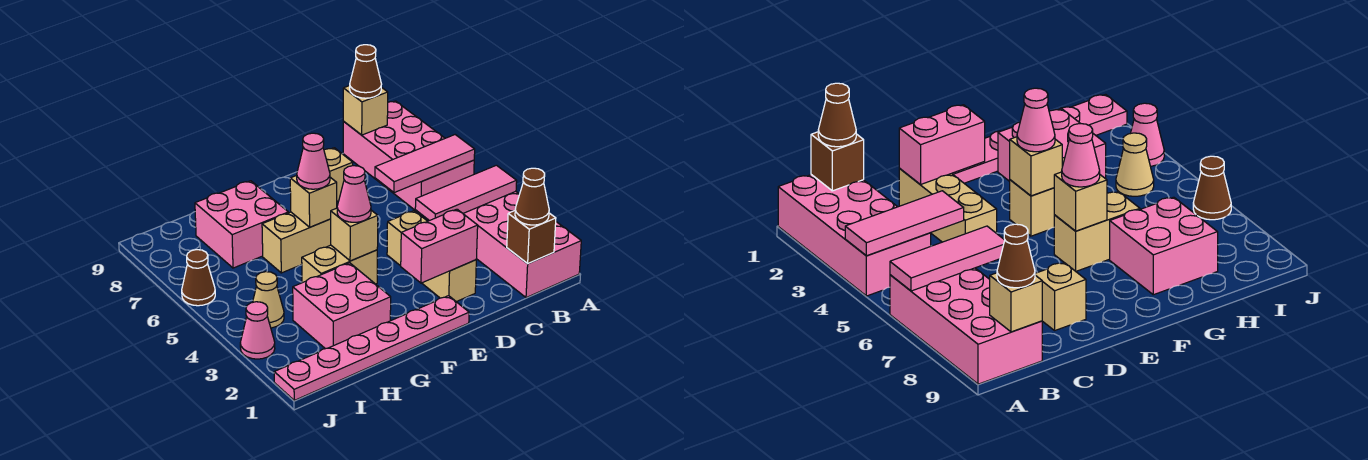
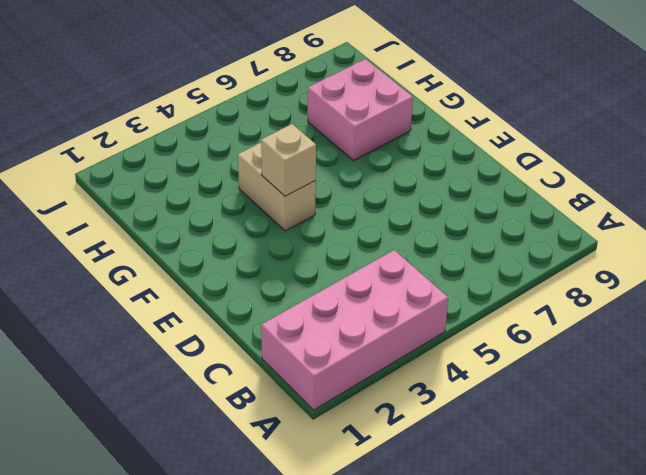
none -> pink brick A6:B9 level 1
none -> tan brick D2:D4 level 1
none -> tan brick D8 level 1

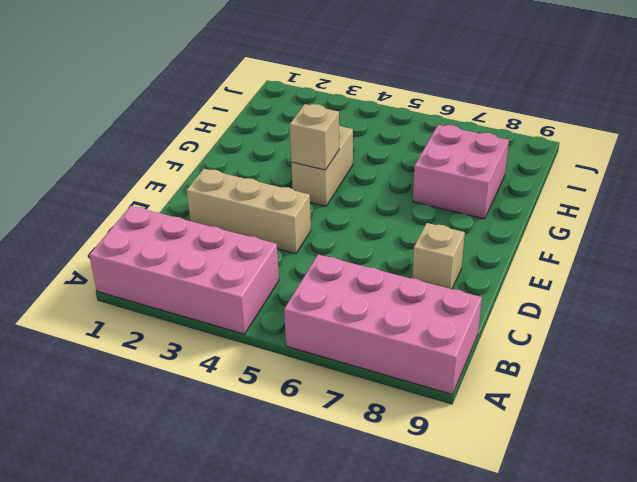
none -> pink plate E1:J1 level 1
none -> tan brick F6:G6 level 1
none -> pink brick G2:H3 level 1

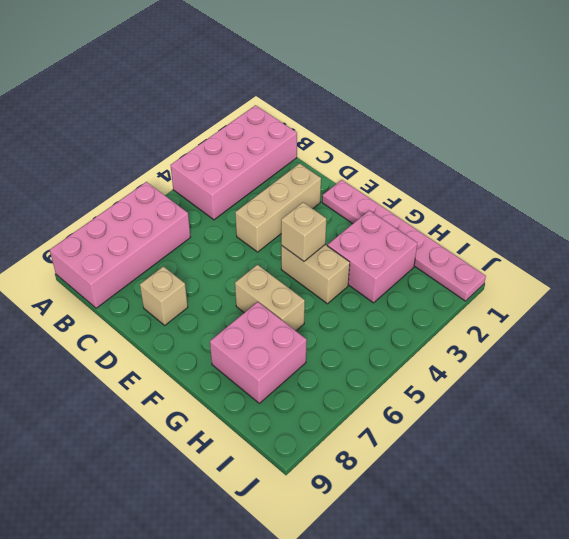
none -> tan cone I4 level 1
none -> pink cone J3 level 1
none -> brown cone J6 level 1

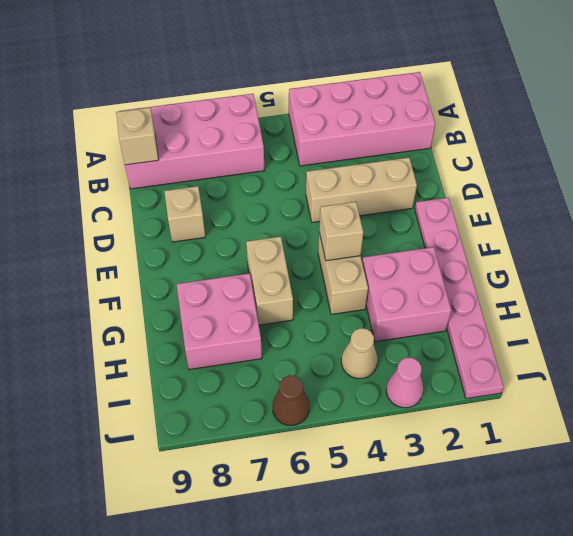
none -> pink tile A4:C4 level 2
none -> pink tile A6:C6 level 2
none -> brown brick B1 level 2

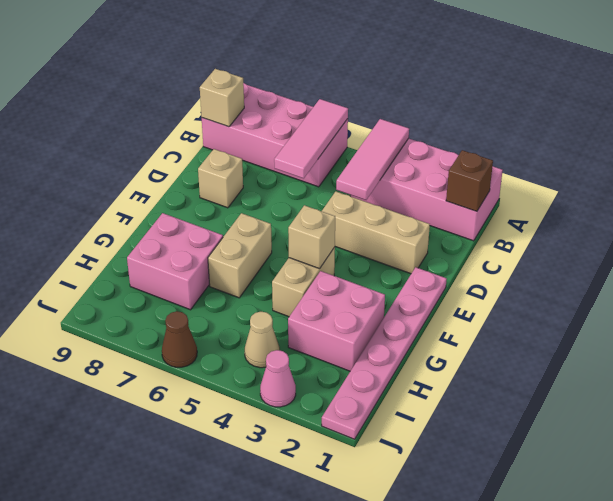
none -> pink brick D2:E2 level 2
none -> tan brick F6 level 2
none -> brown cone B1 level 3

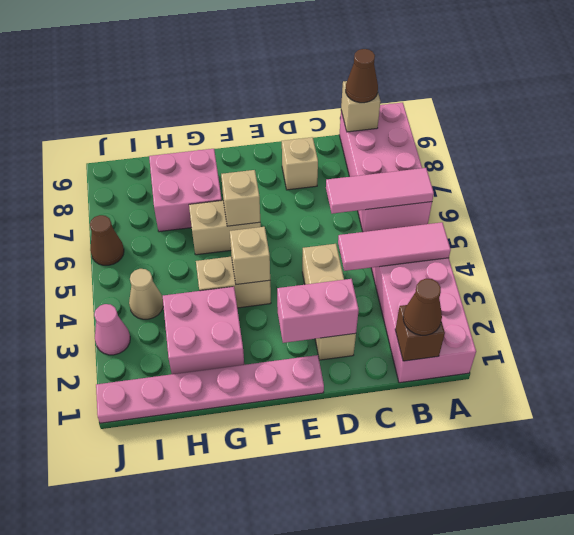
none -> pink cone F4 level 3
none -> pink cone F6 level 3

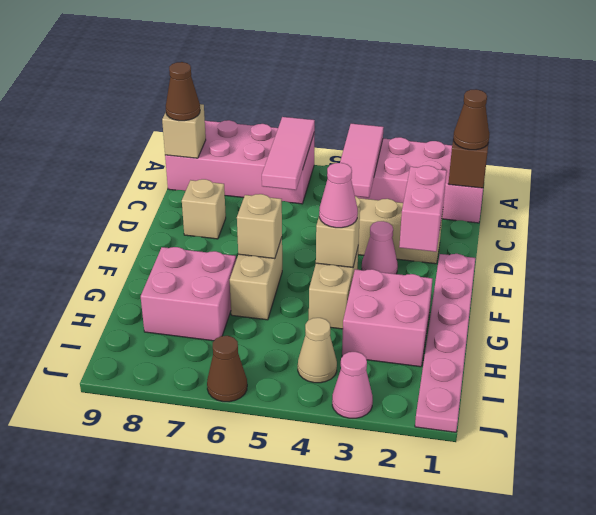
pink cone E3 level 1 -> pink cone F6 level 3

